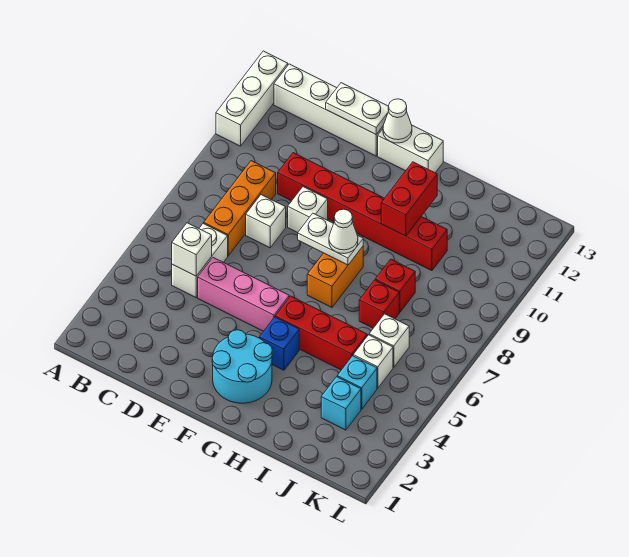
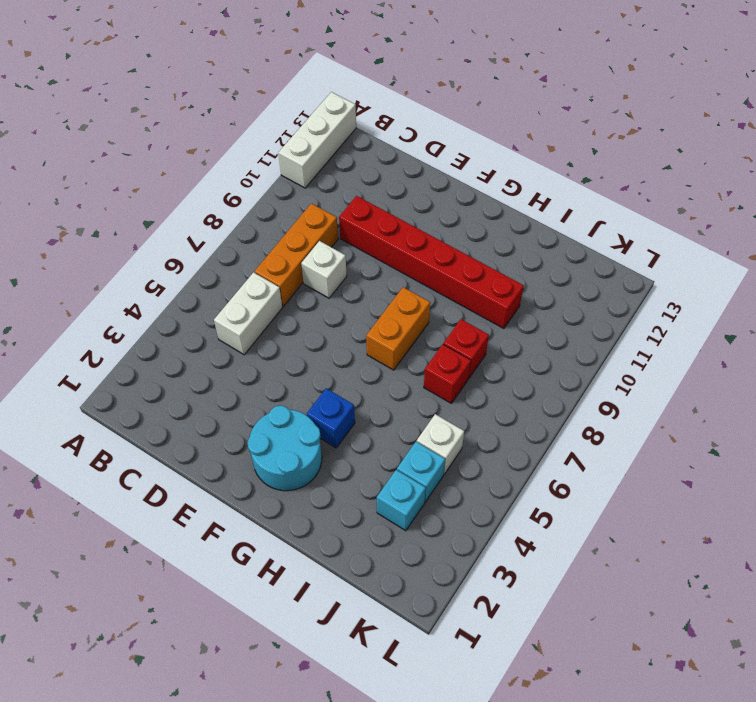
none -> white brick B13:E13 level 1
none -> pink brick D5:F5 level 1
none -> white brick E9 level 1

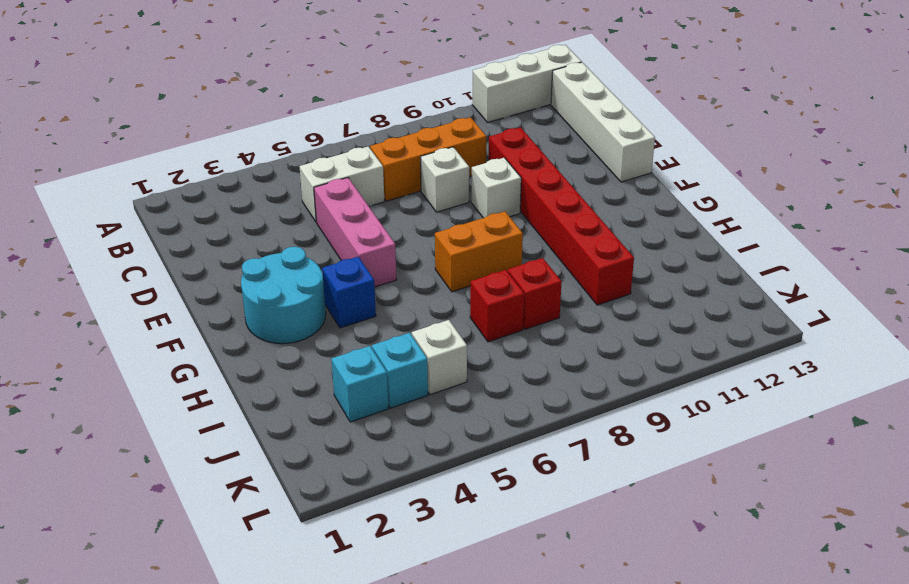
none -> white brick F13:G13 level 1
none -> red brick G5:I5 level 1
none -> white brick J6 level 1

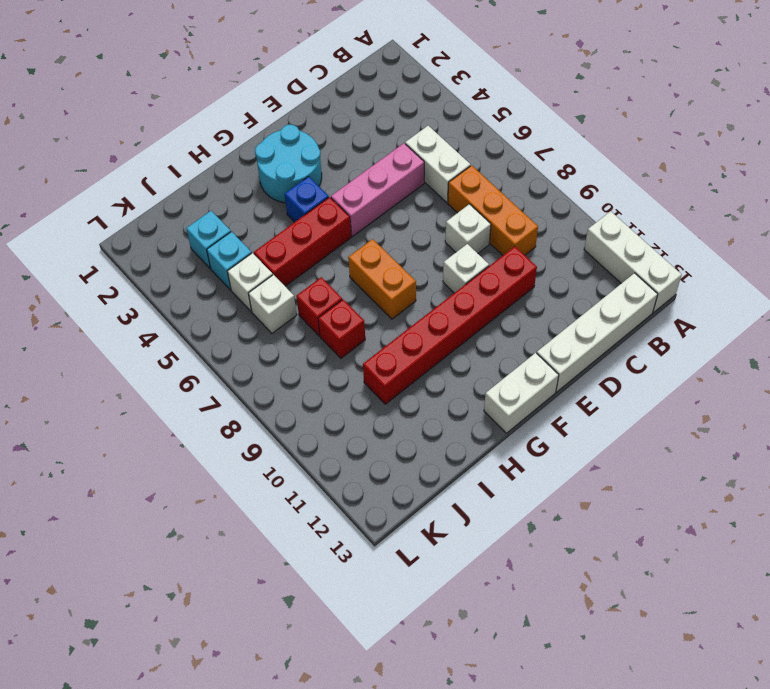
none -> white brick C5 level 2
none -> white plate D13:E13 level 2
none -> white plate F8:G8 level 2

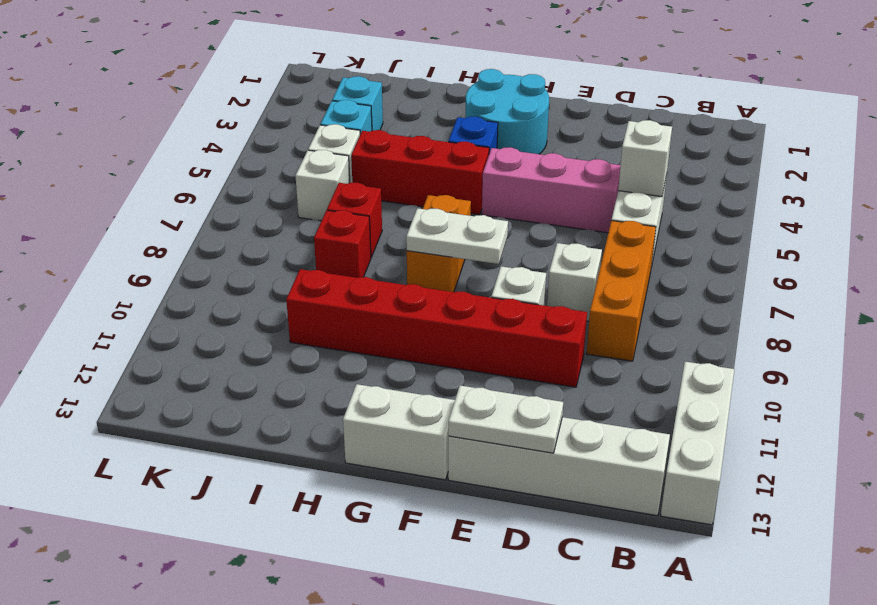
none -> white cone F13 level 2
none -> red brick H10:H11 level 2
none -> white cone G8 level 3

